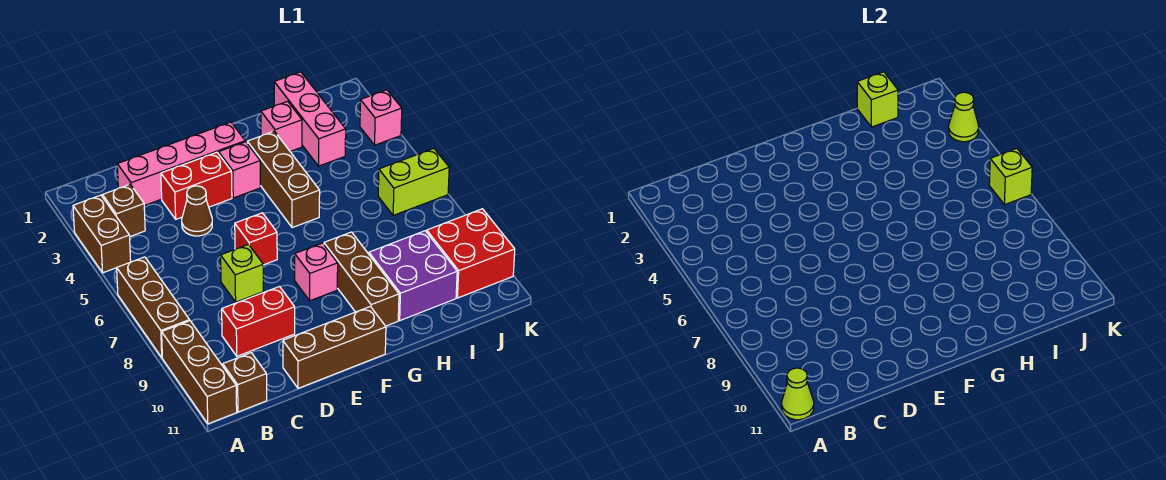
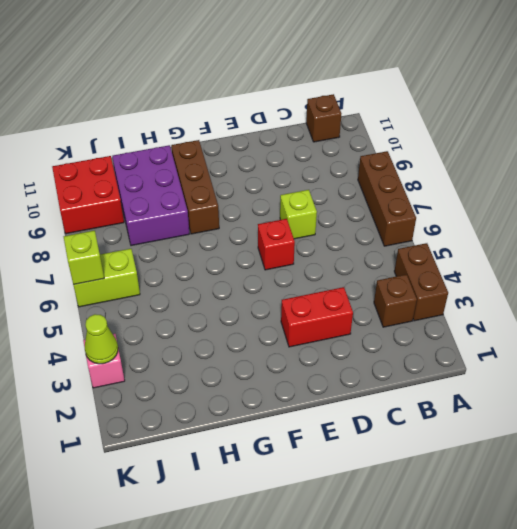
purple brick H8:I10 level 1 -> purple brick H9:I10 level 1
none -> brown brick A9:A11 level 1
none -> pink brick C2:F2 level 1
none -> red brick C9:D9 level 1

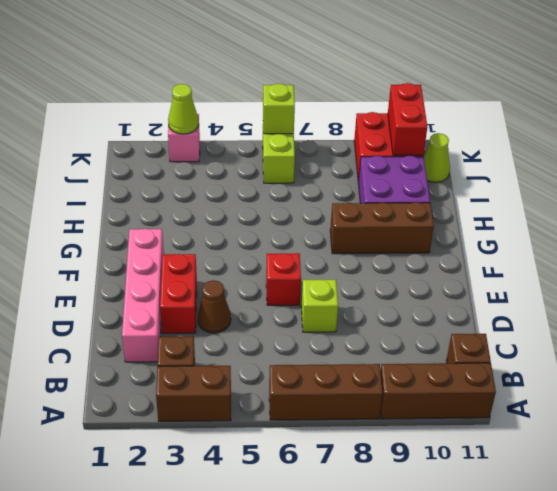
red brick J10:K10 level 2 -> red brick C9:D9 level 1
lime cone J11 level 1 -> lime cone A11 level 2
none -> brown brick D11:F11 level 1
none -> pink brick F3 level 1
none -> pink brick F8 level 1

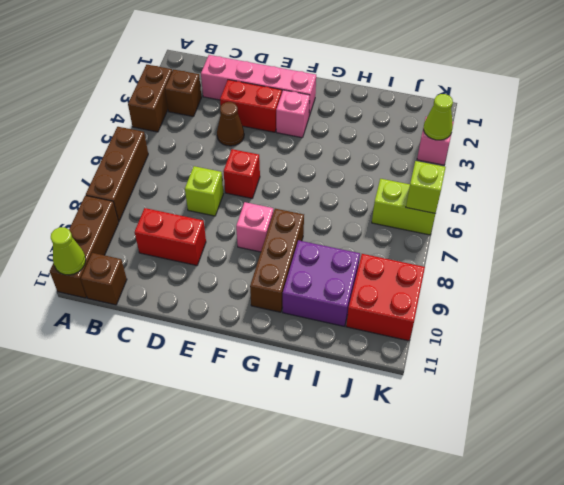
none -> brown brick D11:F11 level 1
none -> brown brick G3:G5 level 1
none -> pink brick H2 level 1

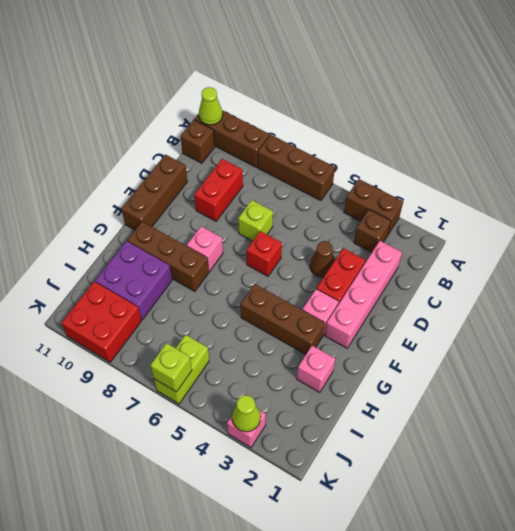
none -> pink brick I1:I3 level 1
none -> lime brick I1 level 2

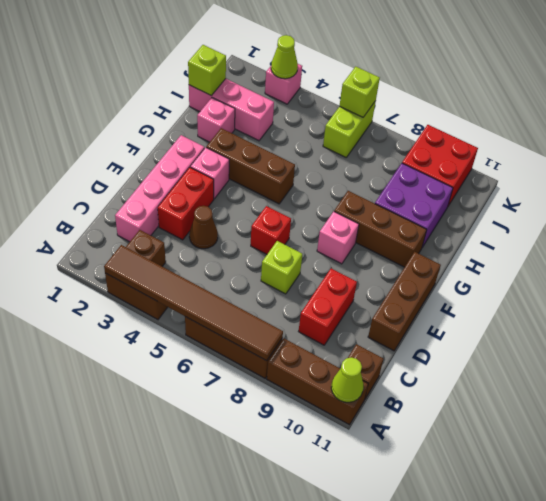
brown tile A3:A8 level 2 -> none

